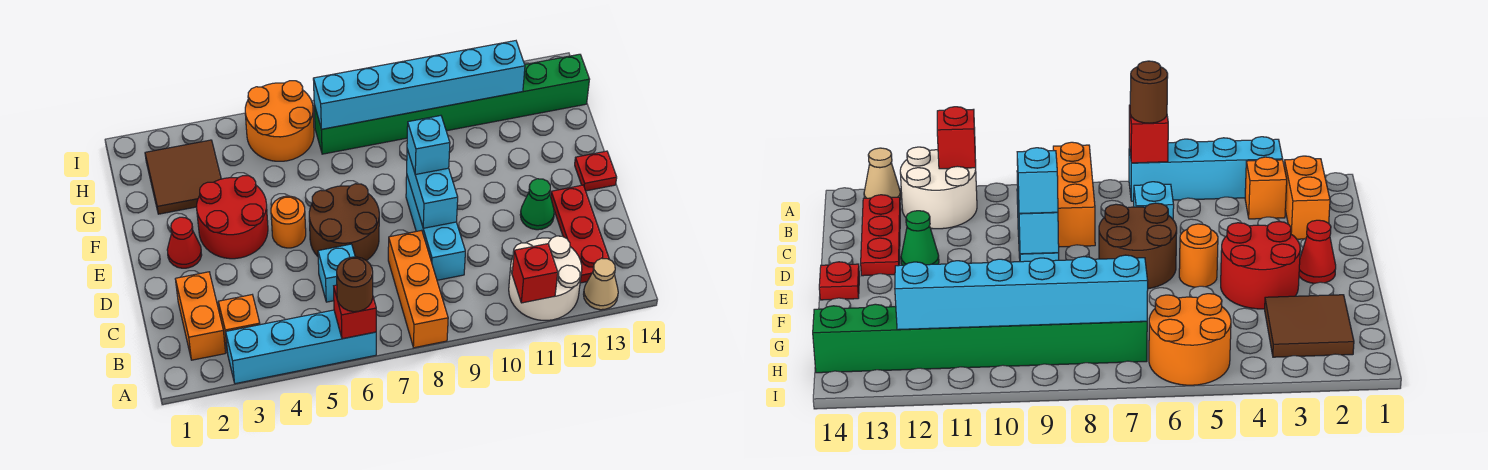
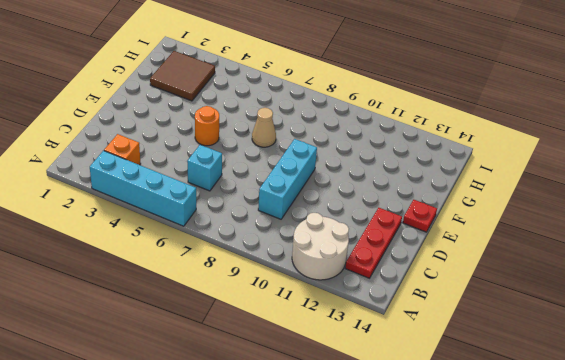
tan cone F7 level 1 -> tan cone A13 level 1
none -> orange brick A8:C8 level 1
none -> orange brick B2:C2 level 1
none -> brown round brick D6:E7 level 1

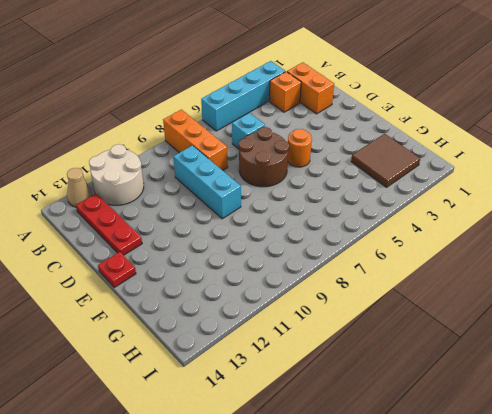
none -> green cone D12 level 1
none -> red cone E2 level 1
none -> red round brick E3:F4 level 1

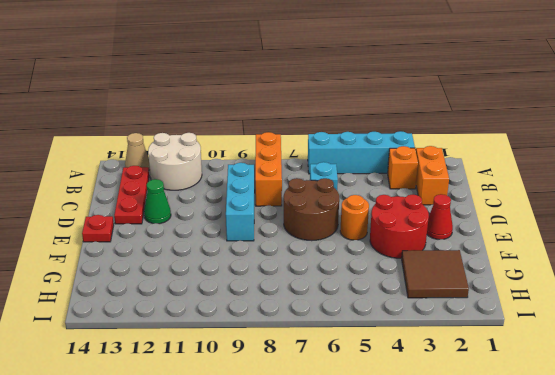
none -> orange round brick H5:I6 level 1
none -> green brick H7:H14 level 1
none -> red brick A6 level 2

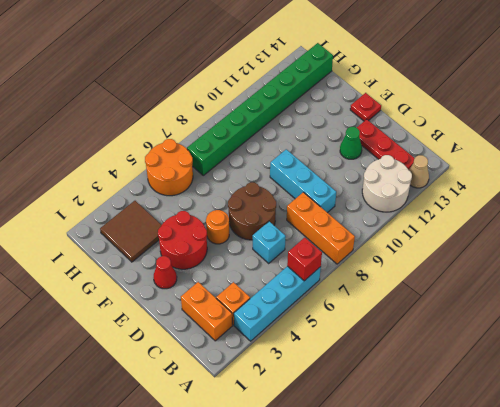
none -> red brick A11 level 2
none -> cyan brick D9:E9 level 2
none -> cyan brick H7:H12 level 2

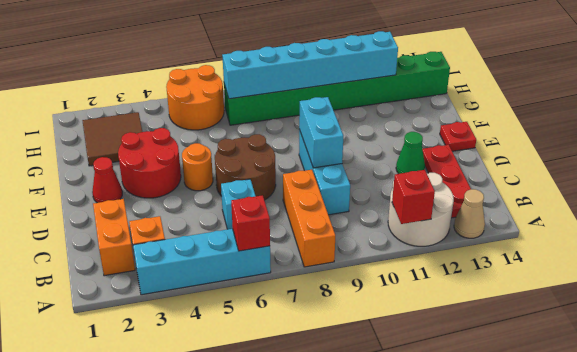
none -> brown round brick A6 level 3
none -> cyan brick E9 level 3

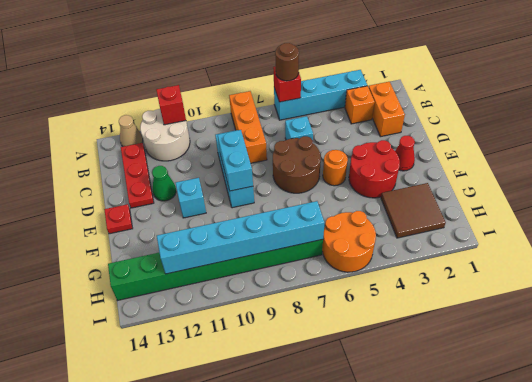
cyan brick E11 level 1 -> cyan brick E9 level 3

